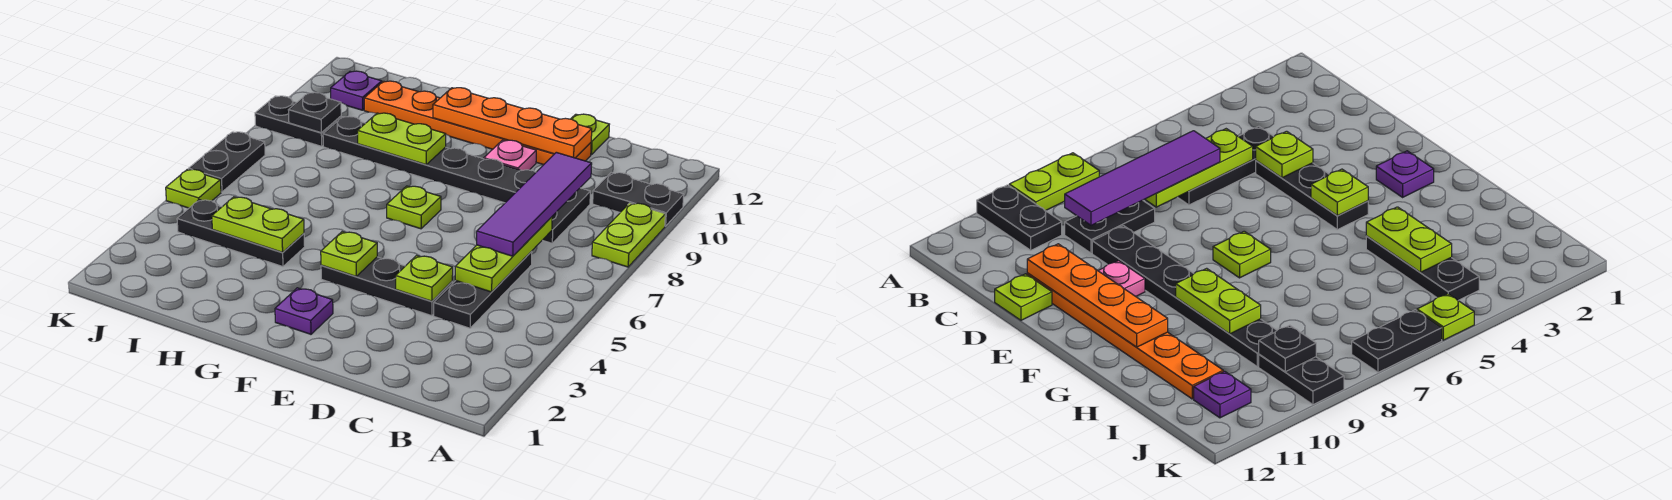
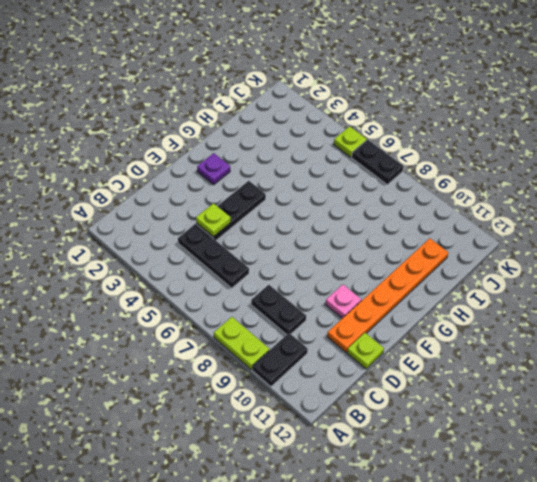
none -> black plate D9:I9 level 1
none -> lime plate F7 level 1
none -> black plate H4:J4 level 1

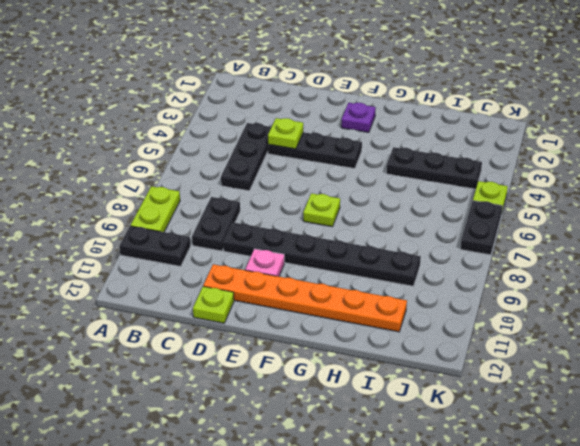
none -> black plate J9:K9 level 1
none -> purple plate J11 level 1
none -> lime plate C5:C7 level 2

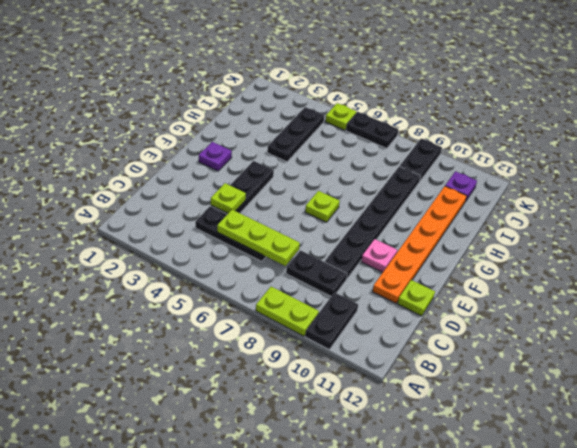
none -> orange plate D11:G11 level 2
none -> lime plate F4 level 2
none -> lime plate G9:H9 level 2

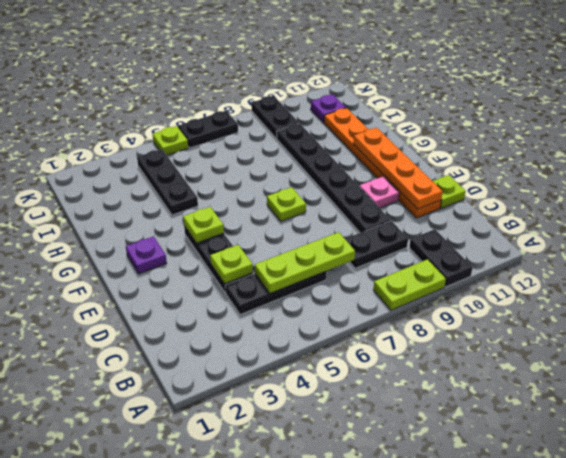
none -> lime plate G9:H9 level 2
none -> lime plate H4:I4 level 2
none -> black plate J9 level 2

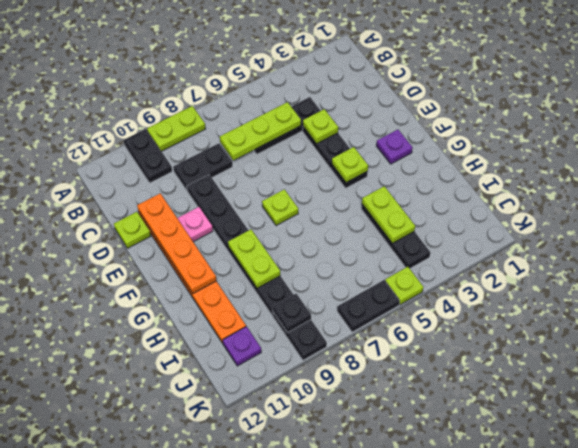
none -> purple tile C6:C9 level 3

